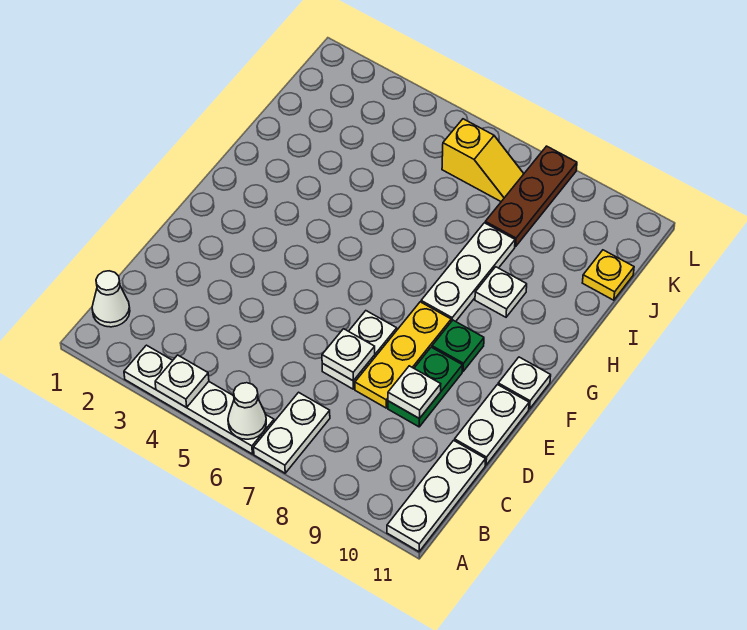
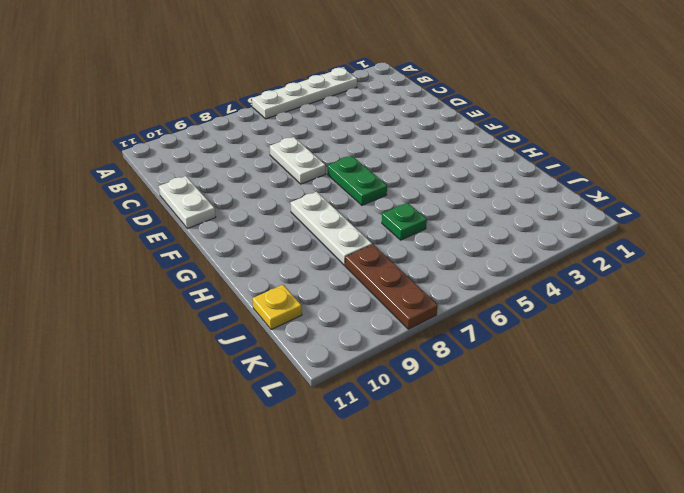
green plate F6:G6 level 1 -> green plate D9:E9 level 1
green plate I6 level 1 -> green plate F9 level 1
none -> white plate A7:B7 level 1
none -> white plate A11:C11 level 1
none -> white cone B1 level 1

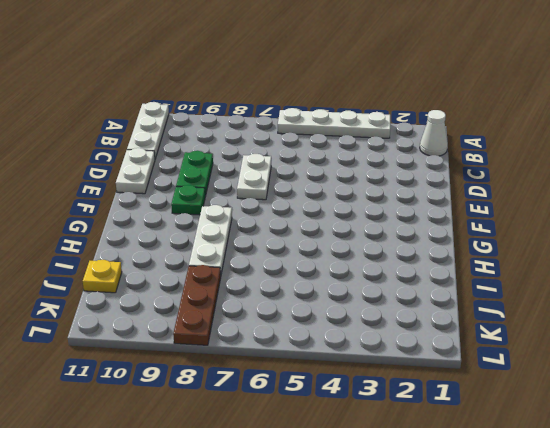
none -> white plate A7:B7 level 1
none -> yellow plate D8:F8 level 1
none -> white plate F11 level 1

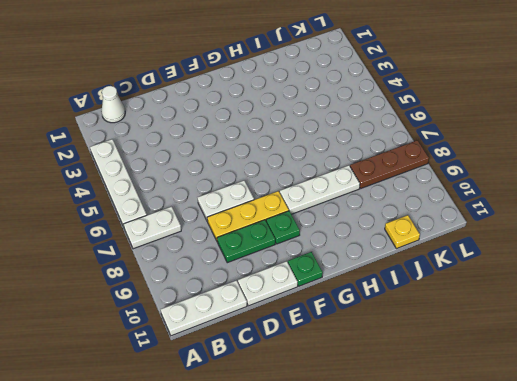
green plate F11 level 1 -> white plate F11 level 1
none -> white plate H9 level 1
none -> yellow slope K6:K7 level 1 top 6
none -> white plate A4 level 2

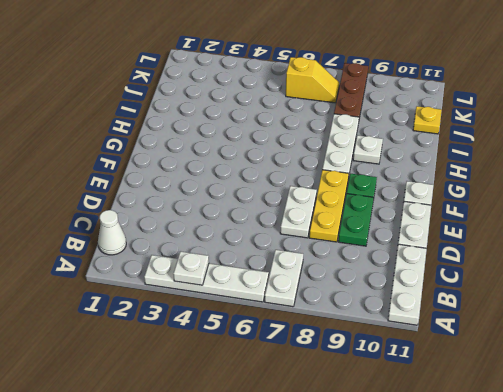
none -> white cone A6 level 2
none -> white plate D7 level 2
none -> white plate D9 level 2

